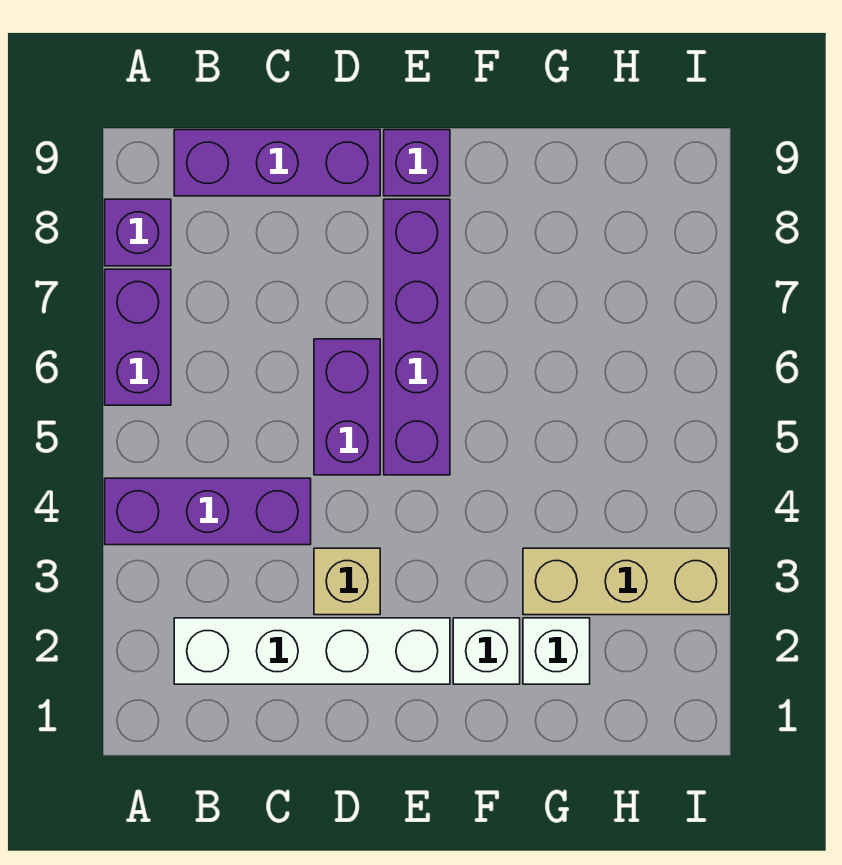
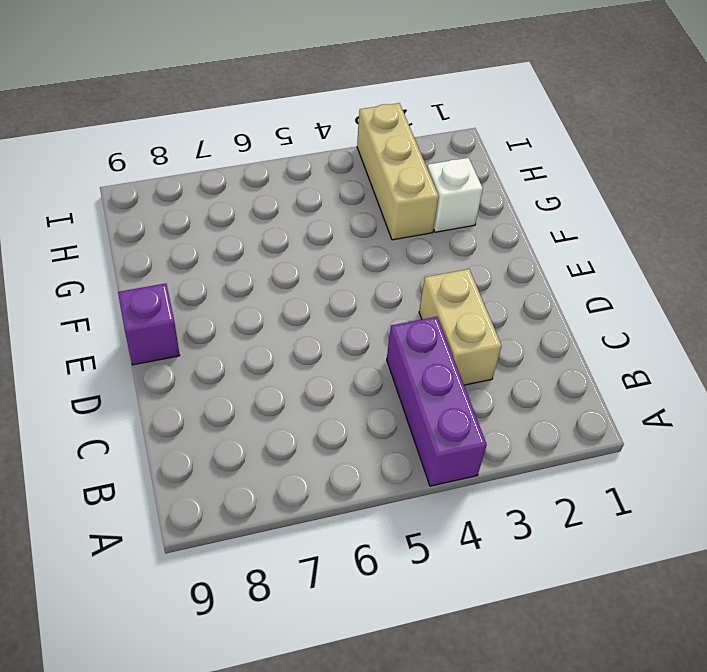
tan brick C3:D3 level 1 -> tan brick D3 level 1
none -> purple brick A6:A7 level 1
none -> purple brick A8 level 1
none -> white brick B2:E2 level 1

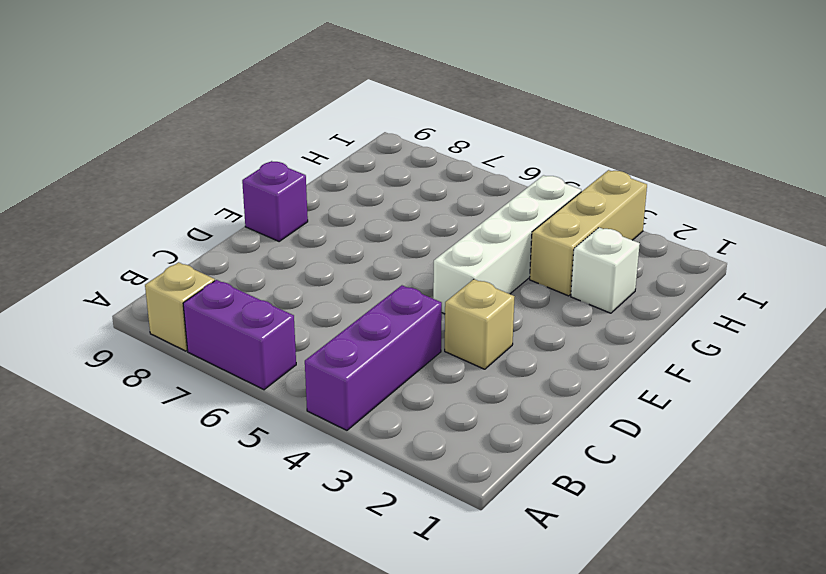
tan brick A8 level 1 -> purple brick A8 level 1
white brick E4:H4 level 1 -> white brick B2:E2 level 1
none -> purple brick B9:D9 level 1
none -> purple brick D5:D6 level 1
none -> purple brick E5:E8 level 1

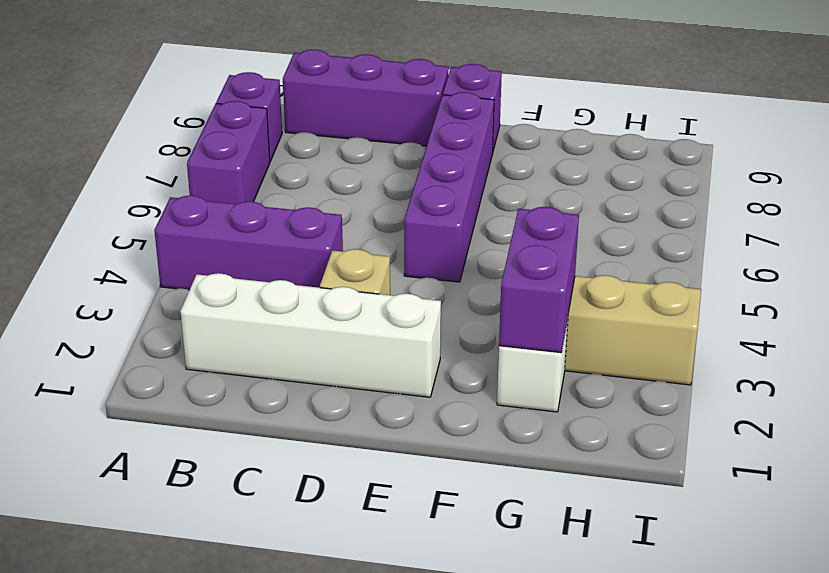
purple brick G2:G3 level 2 -> purple brick D5:D6 level 1
none -> white brick F2 level 1

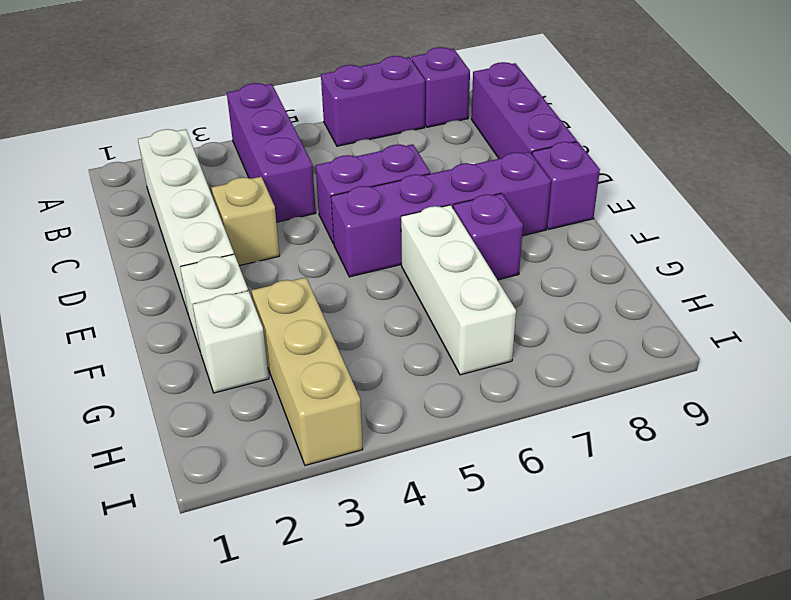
white brick F6:H6 level 1 -> none
purple brick F7 level 1 -> none

